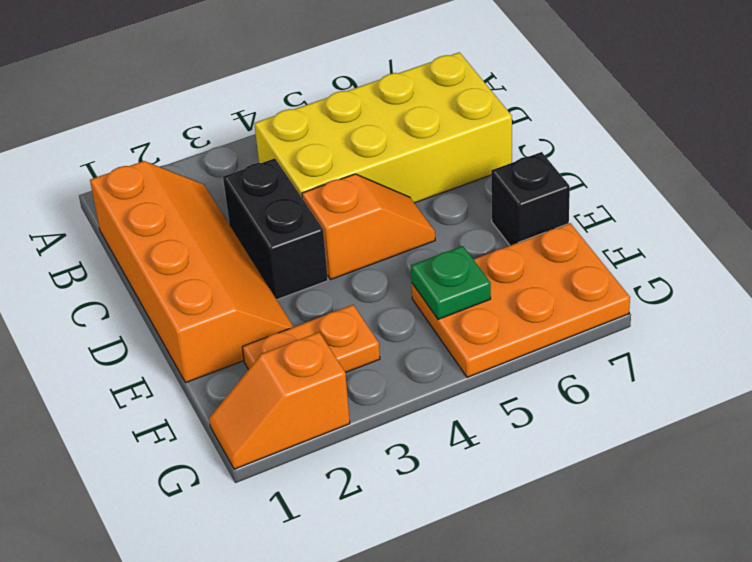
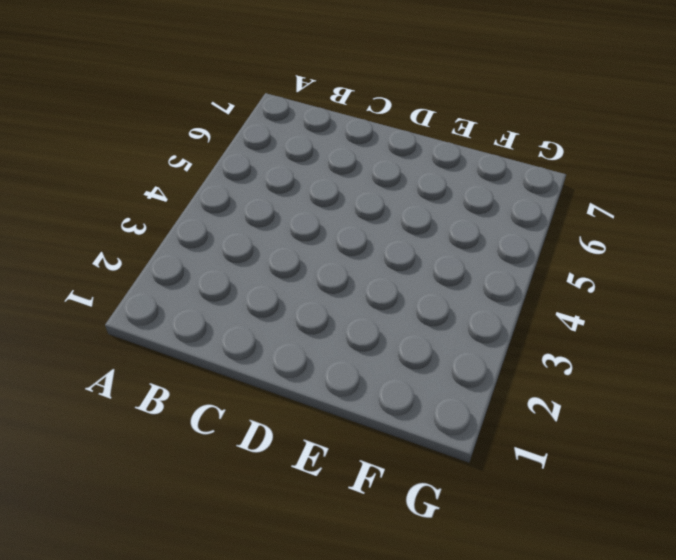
none -> orange slope B1:E2 level 1 top 1
none -> yellow brick B4:C7 level 1

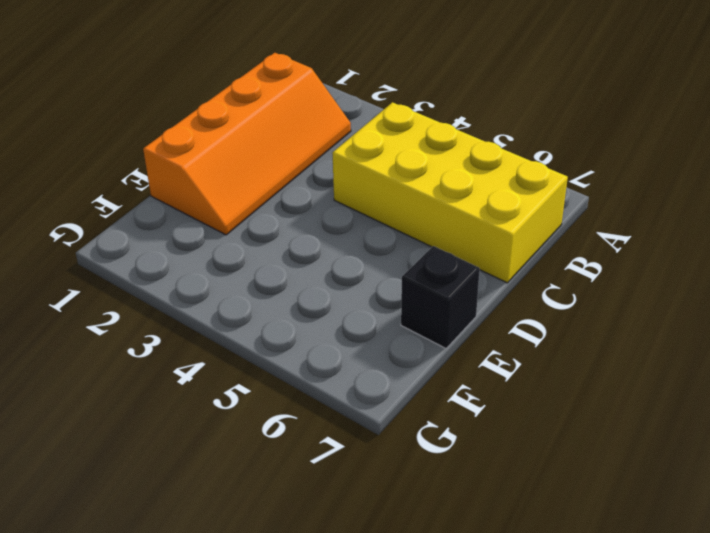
none -> black brick C3:D3 level 1
none -> orange slope D4:D5 level 1 top 4

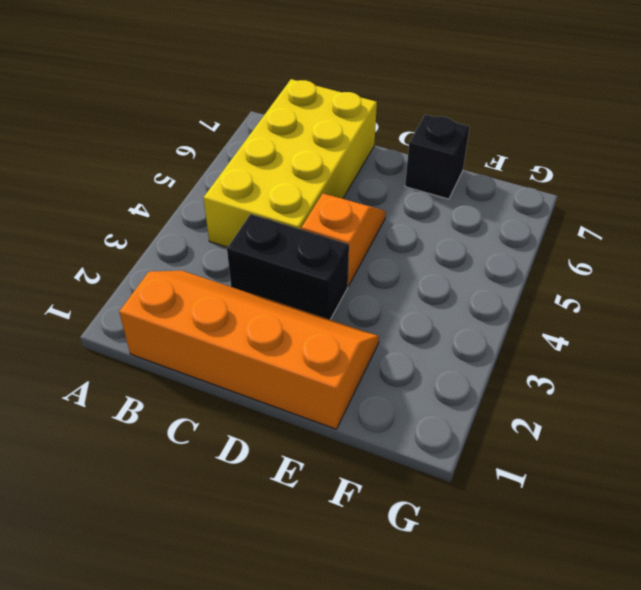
none -> orange plate F2:F3 level 1
none -> orange plate F5:G7 level 1

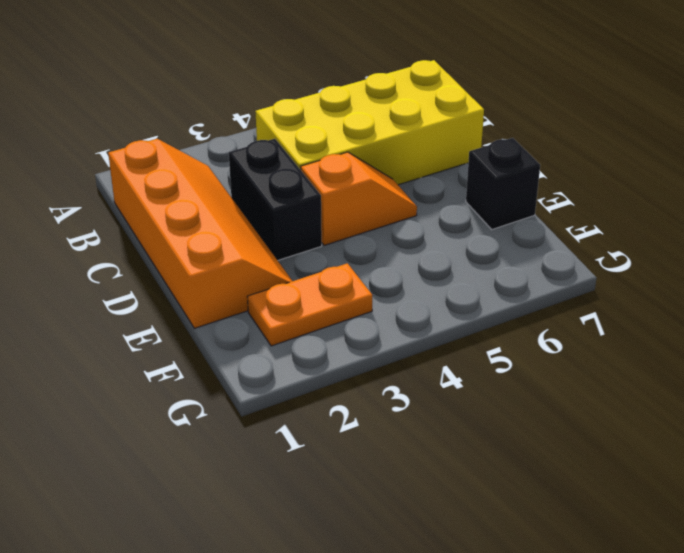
none -> orange plate F5:G7 level 1
none -> orange slope G1:G2 level 1 top 2

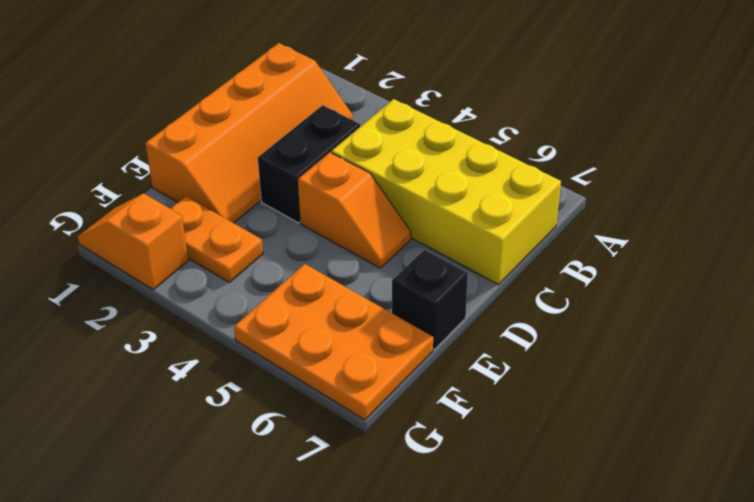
none -> green plate F5 level 2

